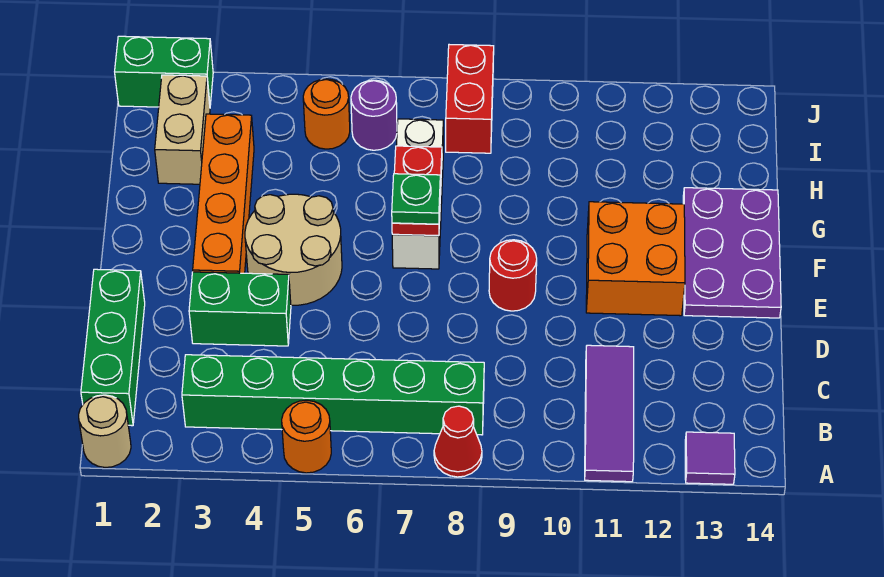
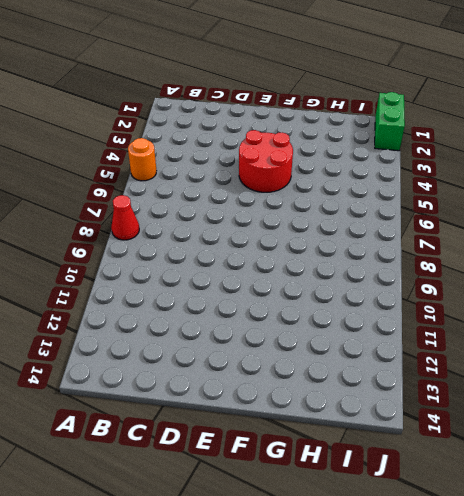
red round brick E4:F5 level 1 -> tan round brick E4:F5 level 1
none -> tan round brick A1 level 1
none -> purple tile A11:C11 level 1
none -> purple tile A13 level 1

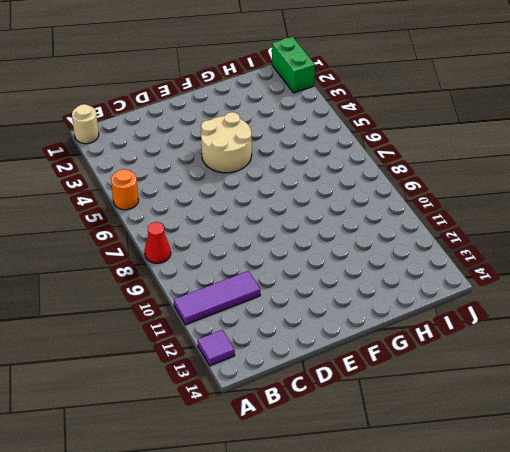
none -> green brick B1:D1 level 1
none -> green brick B3:B8 level 1
none -> green brick D3:D4 level 1

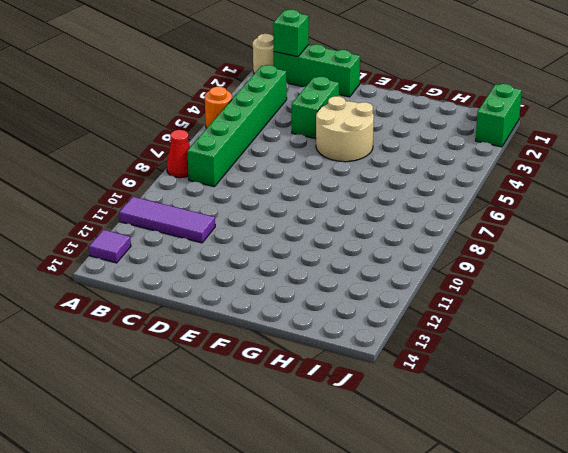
green brick B1 level 2 -> none
none -> orange brick E3:H3 level 1
none -> red round brick E9 level 1
none -> orange brick E11:F12 level 1

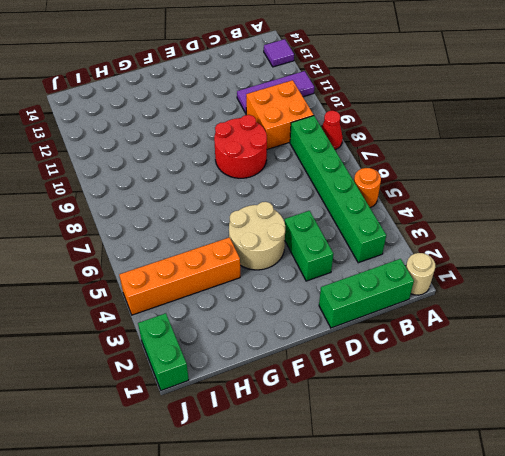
orange brick B9:C10 level 1 -> orange brick E11:F12 level 1
red round brick D8:E9 level 1 -> red round brick E9 level 1
orange brick G4:J4 level 1 -> orange brick E3:H3 level 1
none -> purple plate E13:G14 level 1
none -> white brick F7:H7 level 1
none -> tan brick H2:I2 level 1

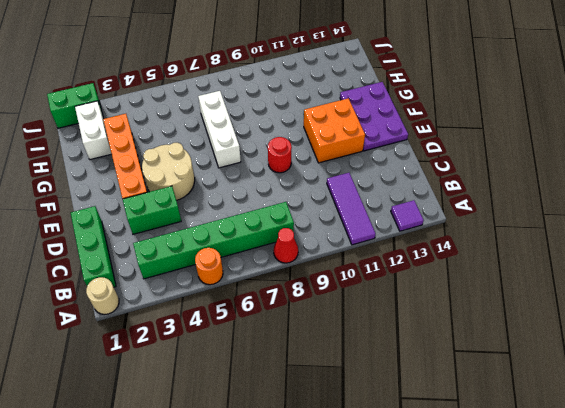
white brick H2:I2 level 1 -> tan brick H2:I2 level 1
none -> orange round brick I5 level 1
none -> purple round brick I6 level 1
none -> red brick I8:J8 level 1

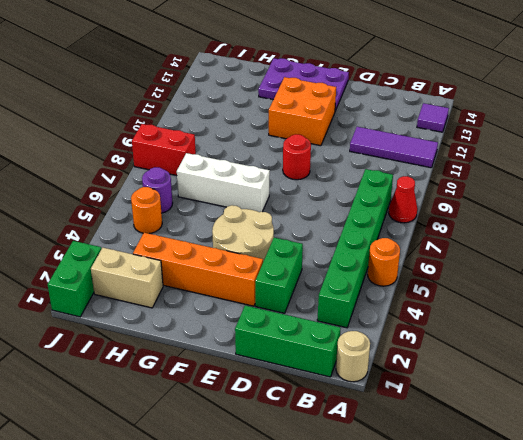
none -> red plate F7:G7 level 2
none -> green plate F7 level 3

